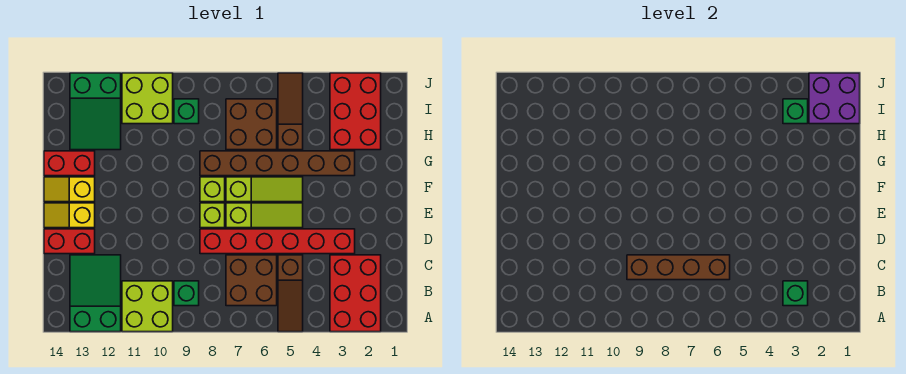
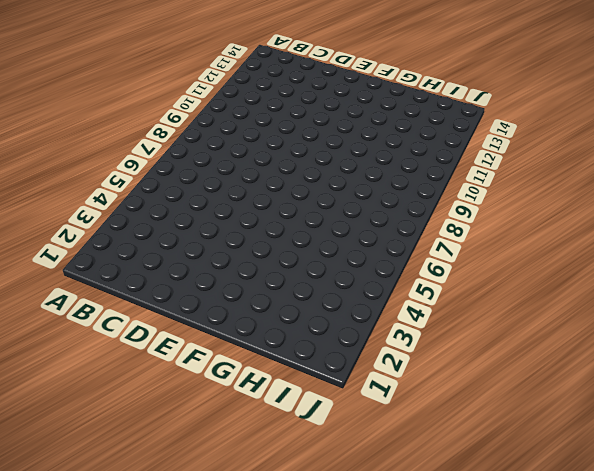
none -> red brick A2:C3 level 1
none -> brown slope A5:C5 level 1 top C
none -> lime brick A10:B11 level 1

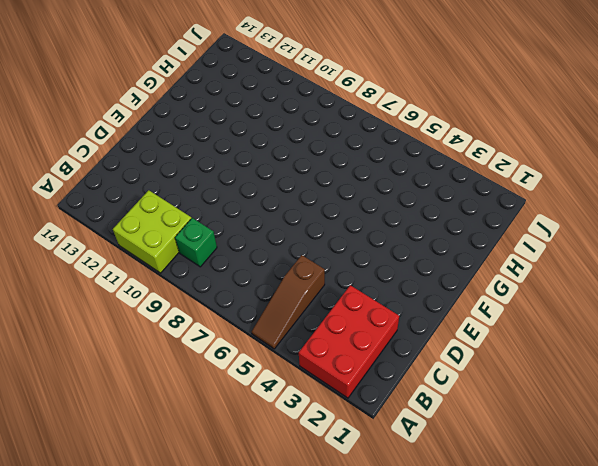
none -> green slope A12:C13 level 1 top A
none -> brown brick B6:C7 level 1
none -> red brick D3:D8 level 1

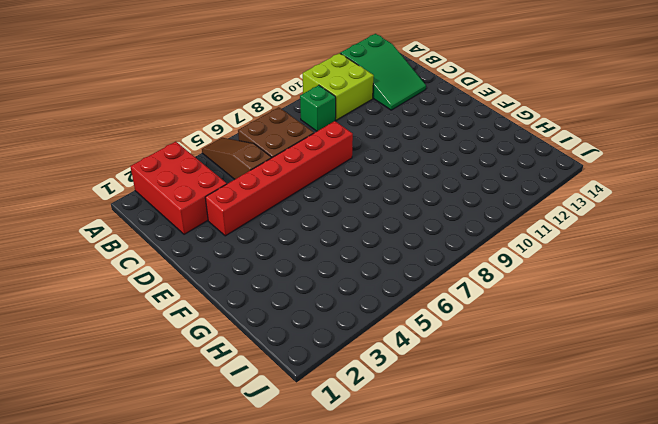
none -> red brick D13:D14 level 1
none -> lime slope E5:E7 level 1 top 7
none -> lime brick E8 level 1

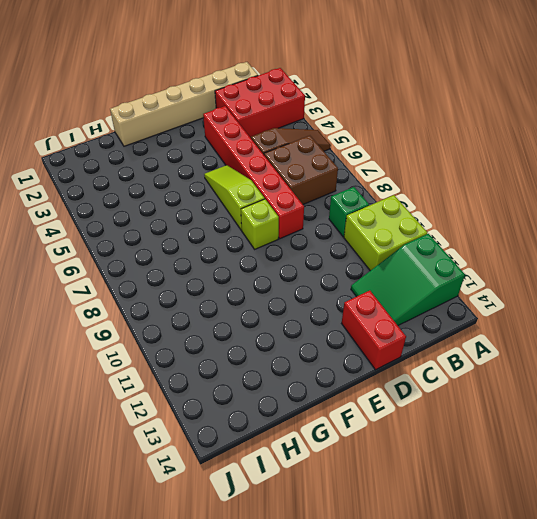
tan brick B1:G1 level 1 -> none
none -> yellow slope E13:E14 level 1 top 13
none -> lime slope F5:F7 level 1 top 7
none -> lime brick F8 level 1

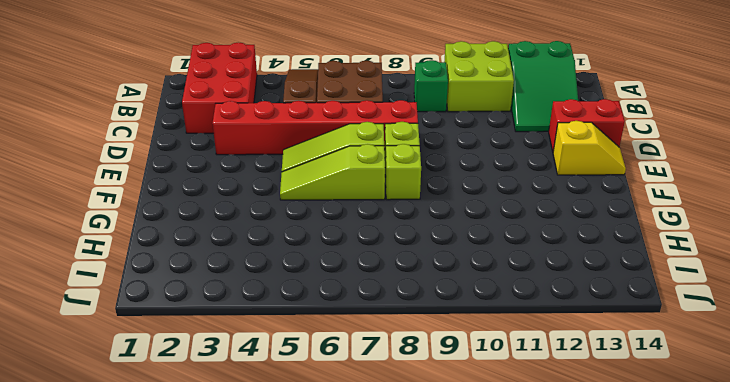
none -> yellow slope F13:F14 level 1 top 13
none -> brown brick G3:G8 level 1
none -> red brick G13:G14 level 1

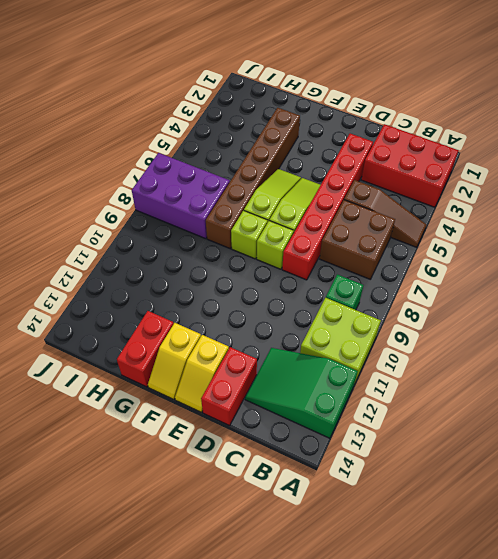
purple brick H7:J8 level 1 -> brown brick H6:I7 level 1
none -> red brick H2:J3 level 1
none -> brown slope H5:J5 level 1 top H
none -> green slope H12:J13 level 1 top J

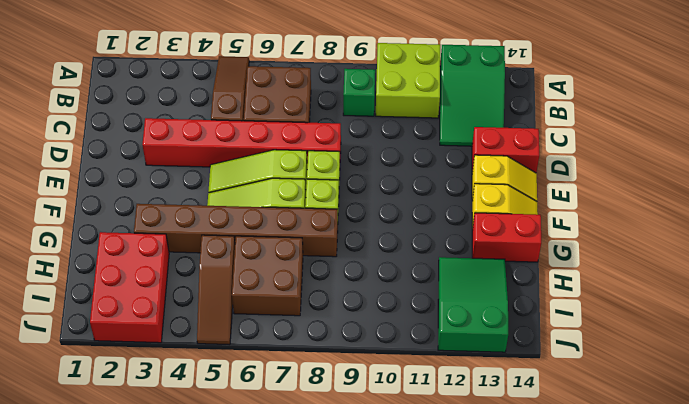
none -> red brick A2:C3 level 1
none -> green brick I9 level 1
none -> lime brick I10:J11 level 1

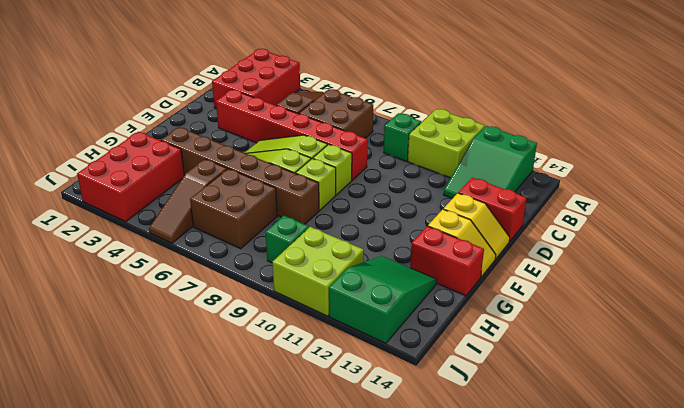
none -> green brick B3 level 2
none -> brown brick C6:C9 level 2
none -> purple brick I1:J2 level 2

